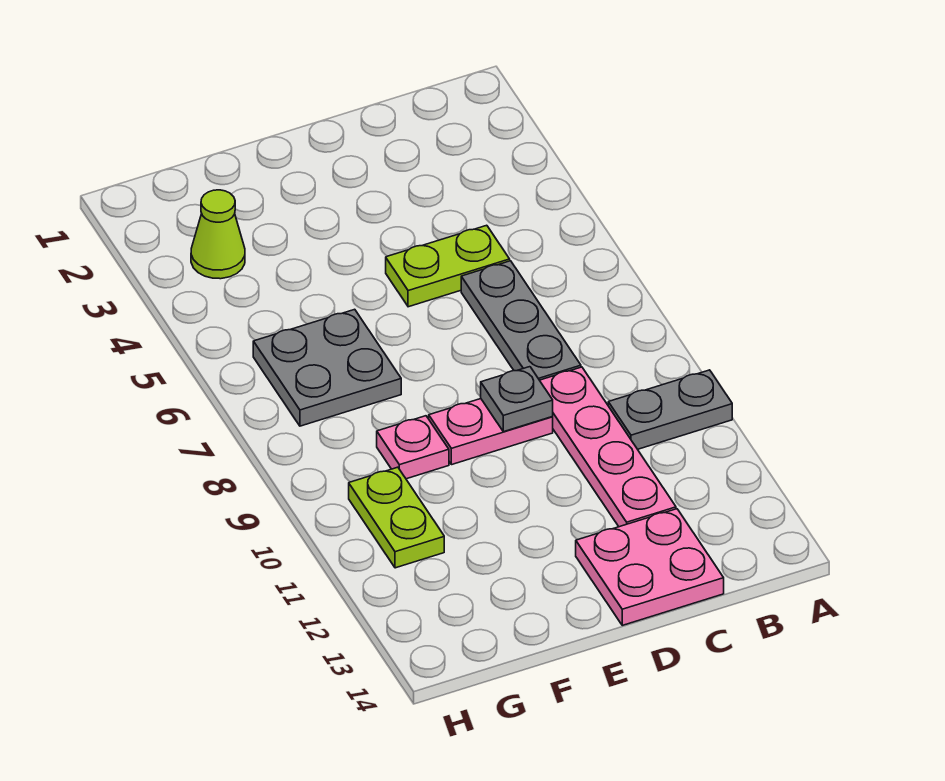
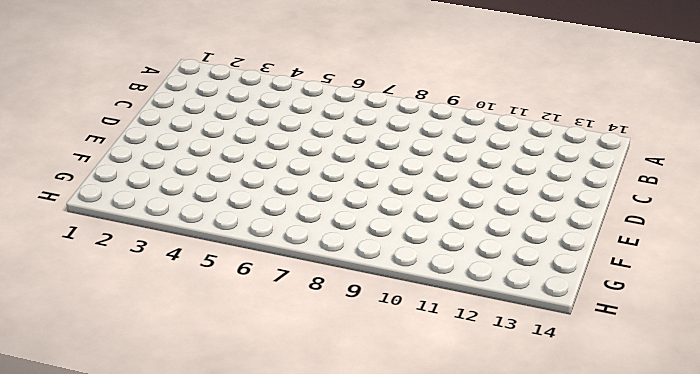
none -> grey plate A10:B10 level 1
none -> lime plate C5:D5 level 1

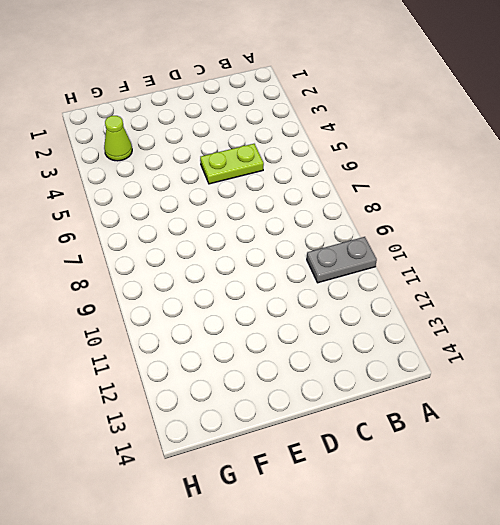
none -> grey plate C6:C8 level 1
none -> pink plate C9:C12 level 1

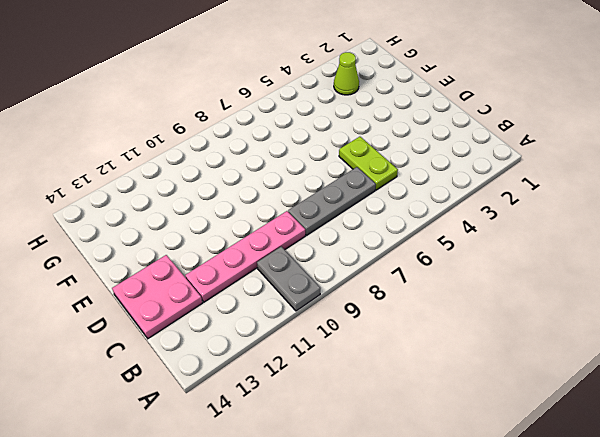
none -> pink plate D9:E9 level 1
none -> grey plate F6:G7 level 1

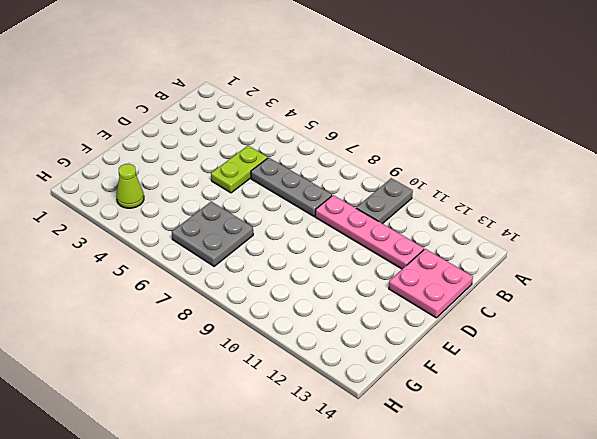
none -> pink plate D9:E9 level 1
none -> pink plate F9 level 1

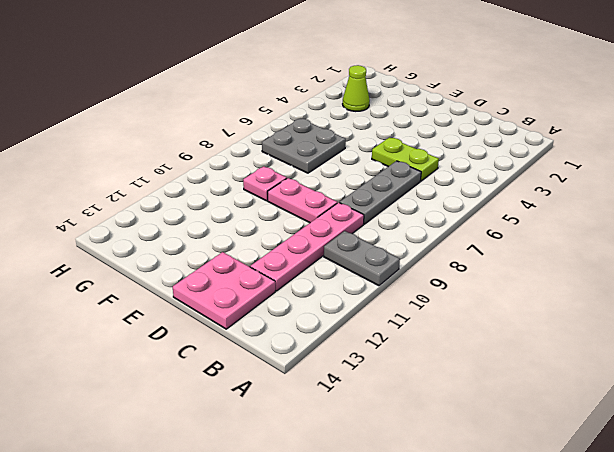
none -> lime plate G10:G11 level 1
none -> grey plate D9 level 2

